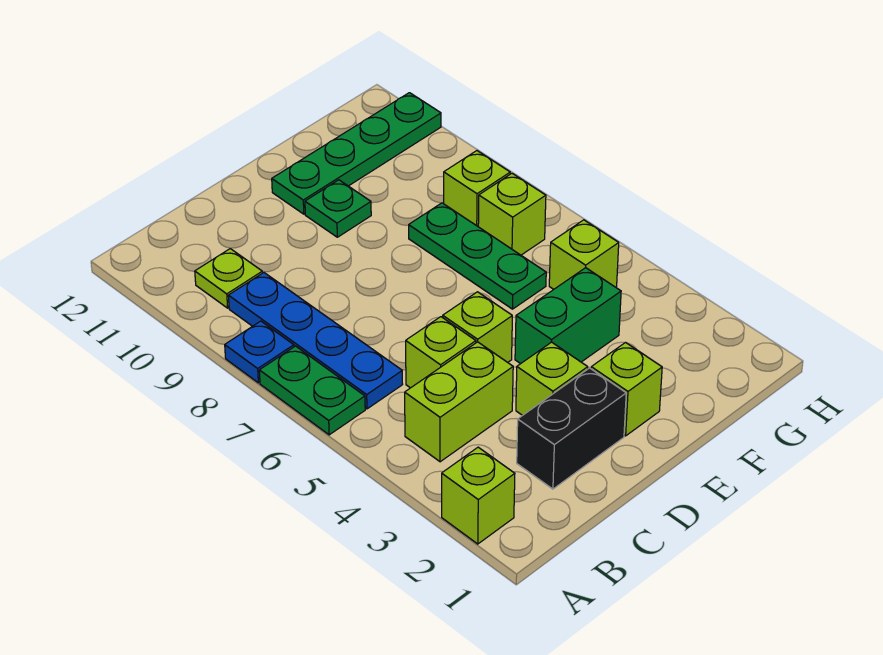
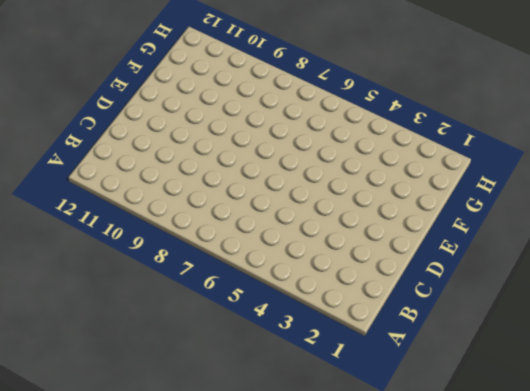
none -> lime brick A2 level 1
none -> green plate A6:A7 level 1
none -> blue plate A8 level 1

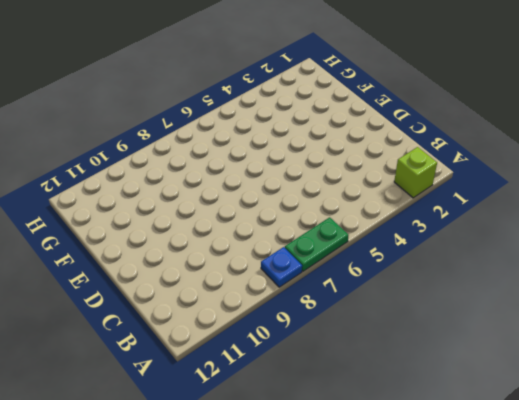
none -> lime brick B4:C4 level 1
none -> blue plate B6:B9 level 1
none -> lime plate B10 level 1

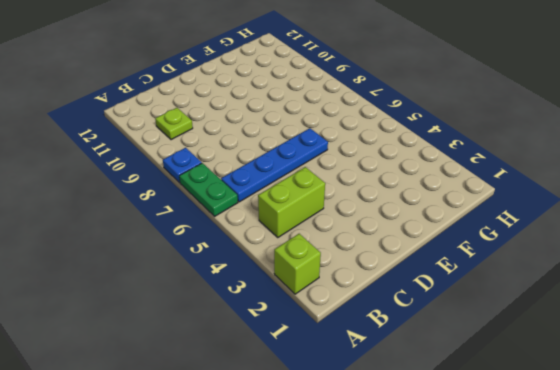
blue plate B6:E6 level 1 -> blue plate B6:B9 level 1
none -> black brick C2:D2 level 1
none -> lime brick C5 level 1
none -> lime brick D3 level 1

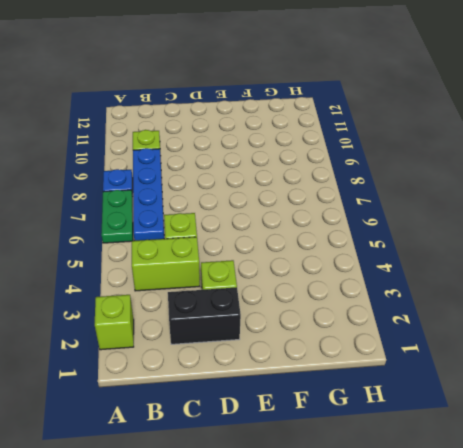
none -> lime brick D5 level 1
none -> lime brick E2 level 1
none -> green brick E4:F4 level 1

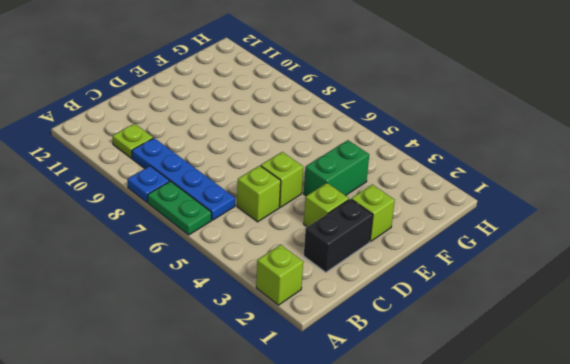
none -> lime brick B4:C4 level 1
none -> green plate E10 level 1
none -> green plate E11:H11 level 1

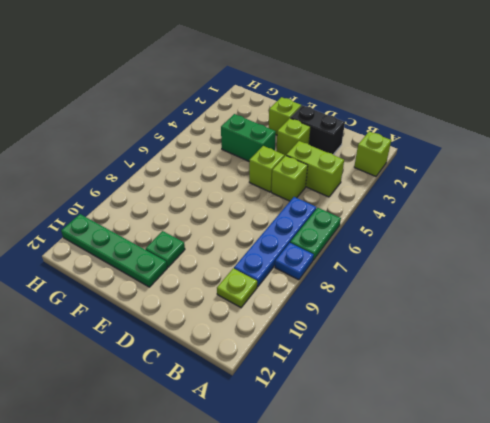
none -> green plate F6:F8 level 1
none -> lime brick G5 level 1
none -> lime brick G7 level 1

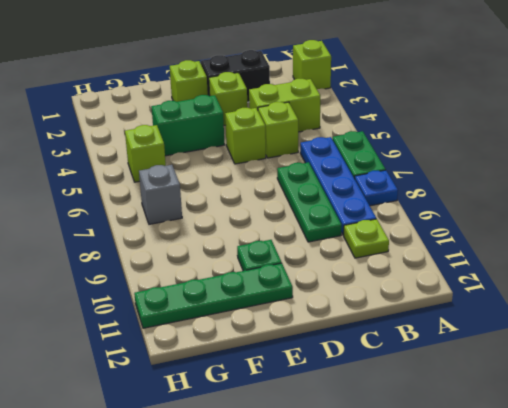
green plate C7:C9 level 1 -> green plate F6:F8 level 1
grey brick G7 level 1 -> lime brick G7 level 1
none -> lime brick G8 level 1

